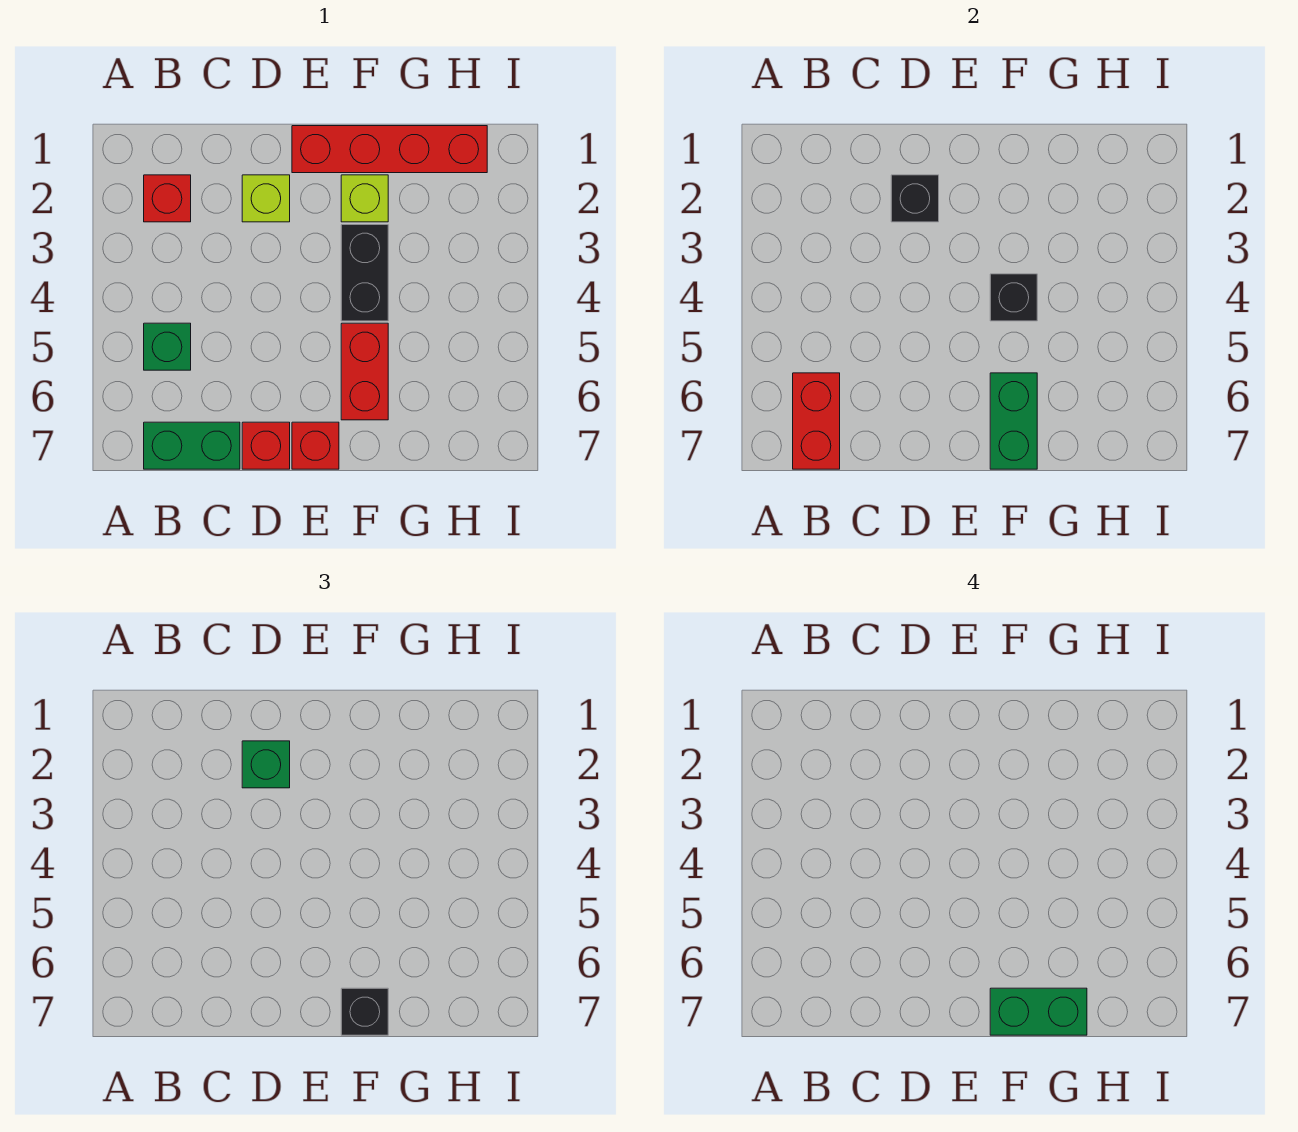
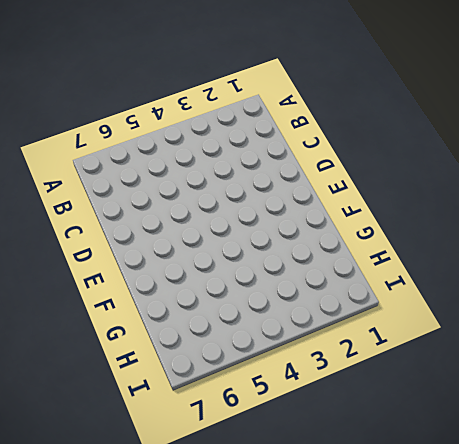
none -> red brick B2 level 1
none -> green brick B5 level 1
none -> green brick B7:C7 level 1

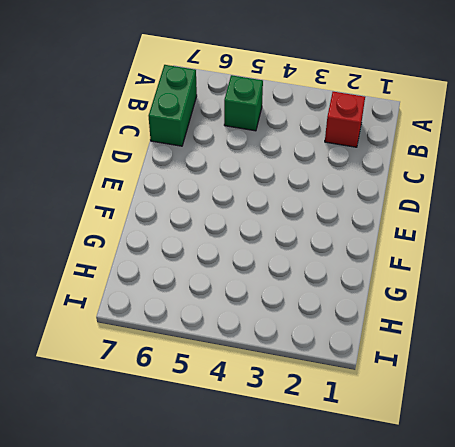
none -> lime brick D2 level 1
none -> red brick D7 level 1
none -> red brick E1:H1 level 1

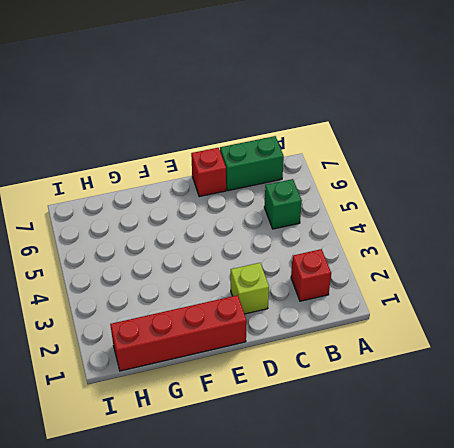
none -> red brick E7 level 1
none -> lime brick F2 level 1
none -> black brick F3:F4 level 1

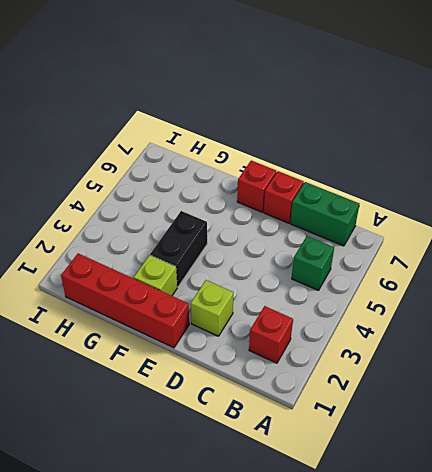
none -> red brick F5:F6 level 1
none -> red brick B6:B7 level 2
none -> black brick D2 level 2

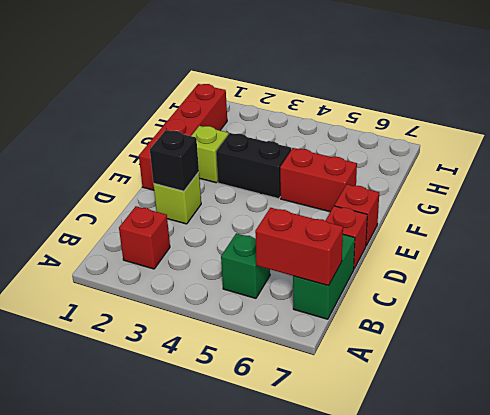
none -> black brick F4 level 2
none -> green brick F6:F7 level 2
none -> green brick D2 level 3

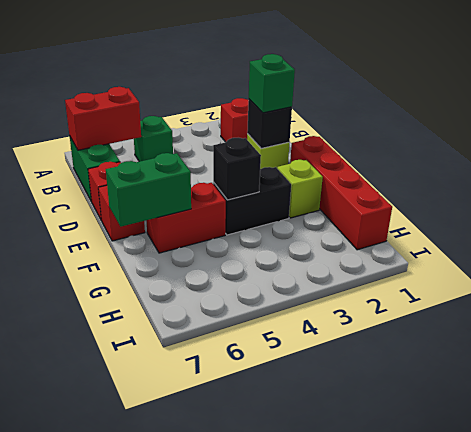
none -> black brick F7 level 3
none -> green brick F7:G7 level 4

